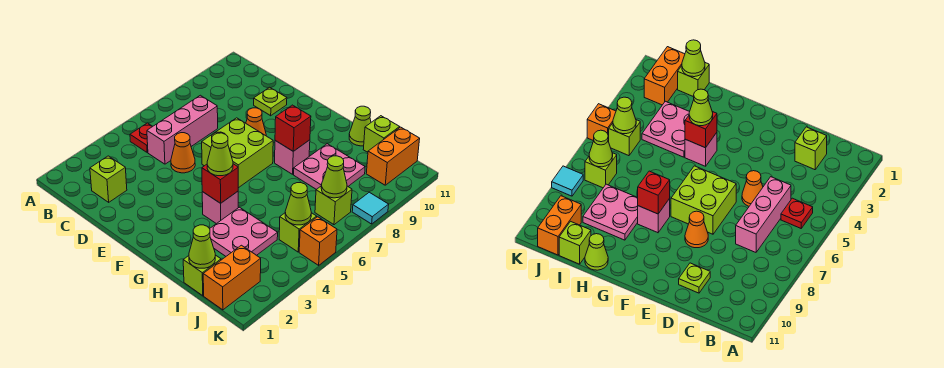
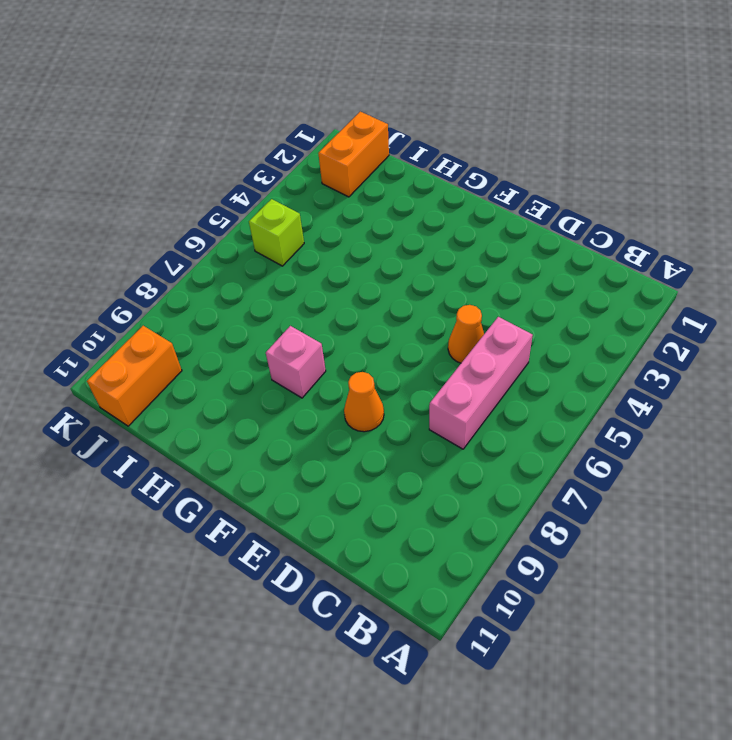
none -> red plate B5 level 1
none -> lime brick C2 level 1
none -> lime plate D10 level 1

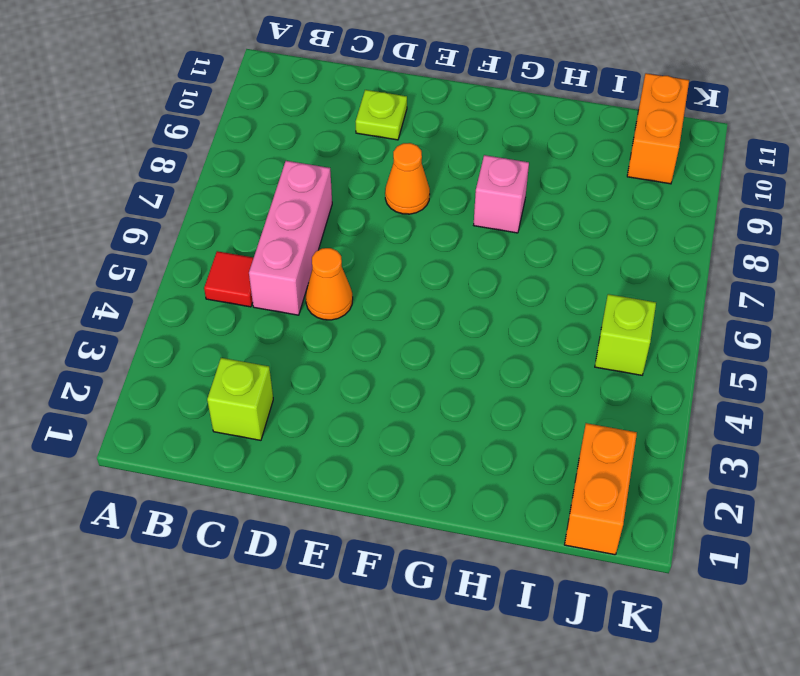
red tile B5 level 1 -> red plate B5 level 1
none -> lime brick E6:F7 level 1
none -> pink brick G4 level 1
none -> pink plate H3:I4 level 1

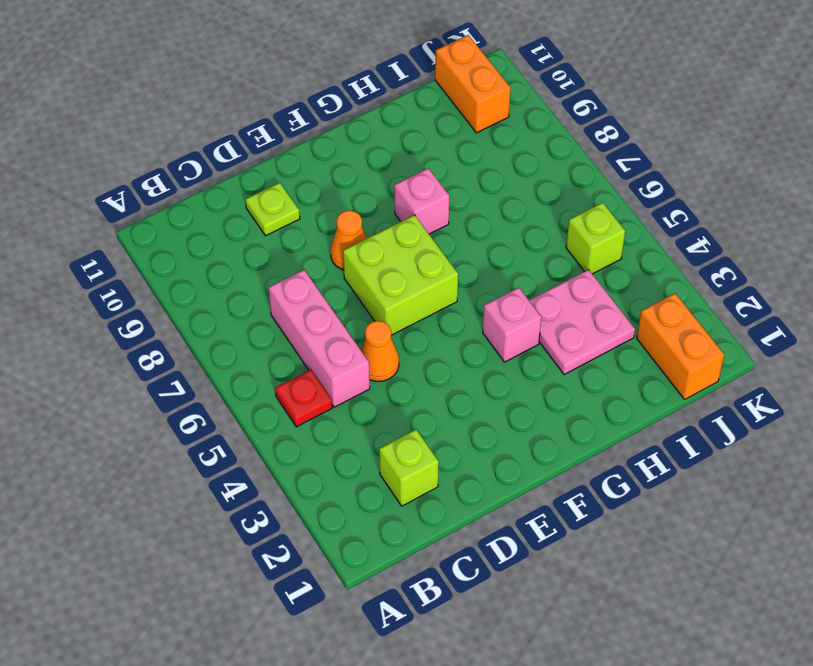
none -> pink plate H8:I9 level 1
none -> lime cone H11 level 1
none -> lime brick I1 level 1

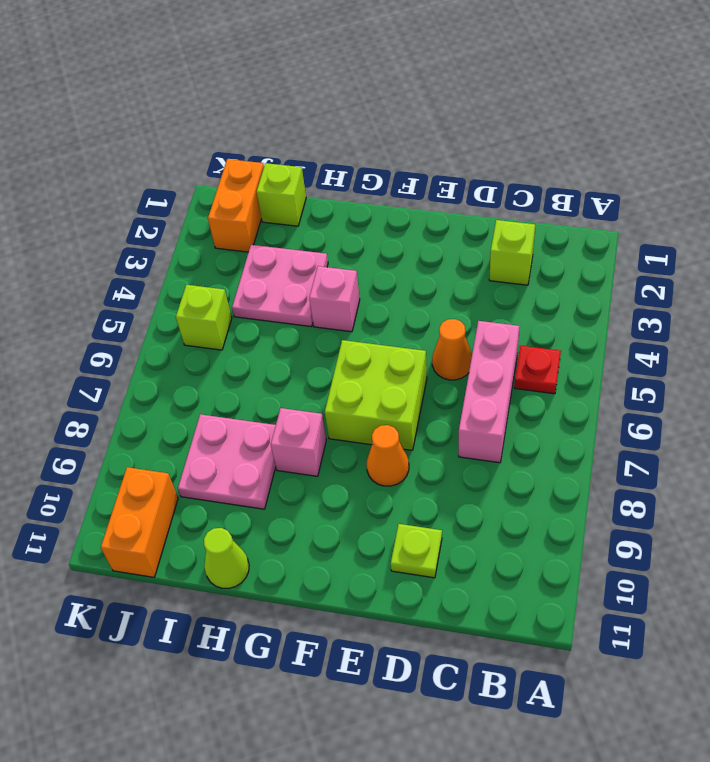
none -> lime brick I11 level 1
none -> lime brick J7 level 1
none -> orange brick K5 level 1

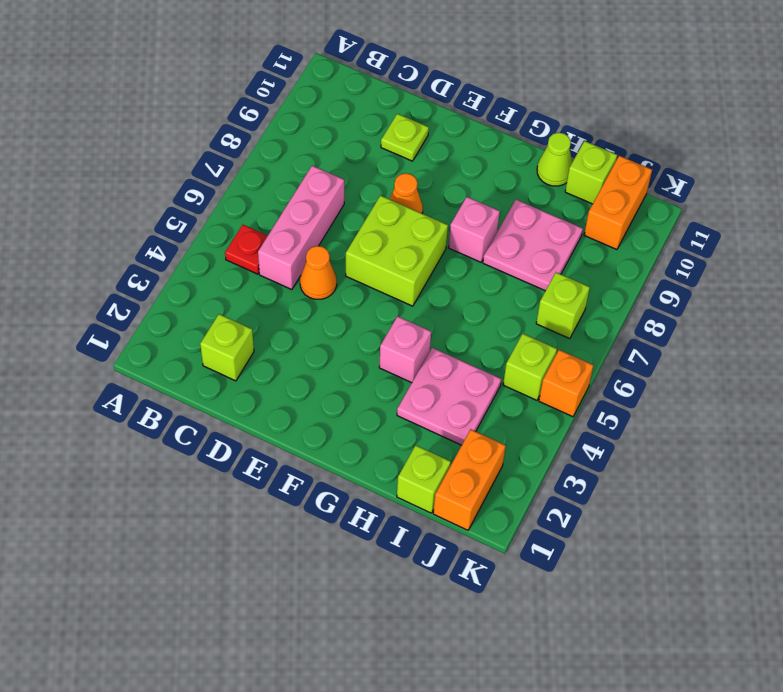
none -> cyan tile K8 level 1
none -> red brick G4 level 2
none -> red brick G8 level 2

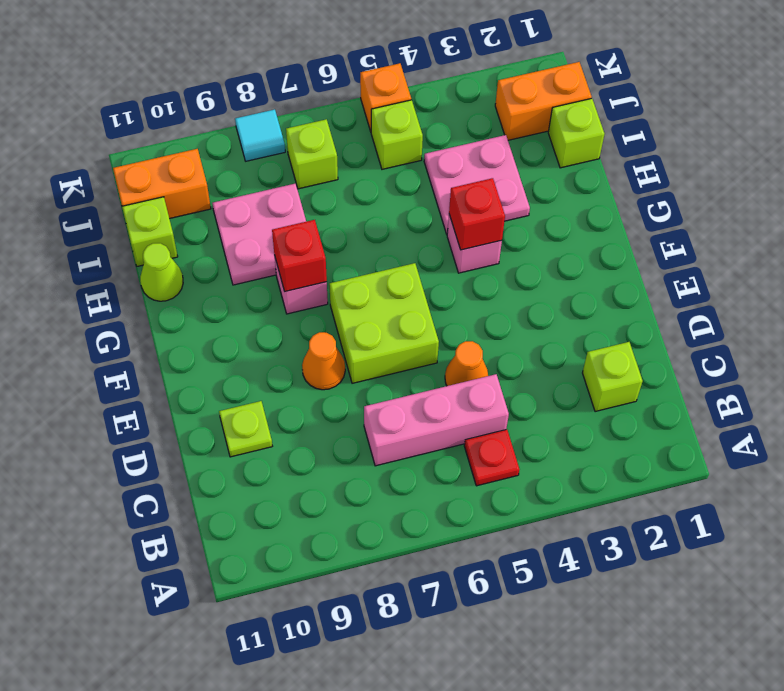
none -> lime cone I1 level 2
none -> lime cone J5 level 2
none -> lime cone J7 level 2

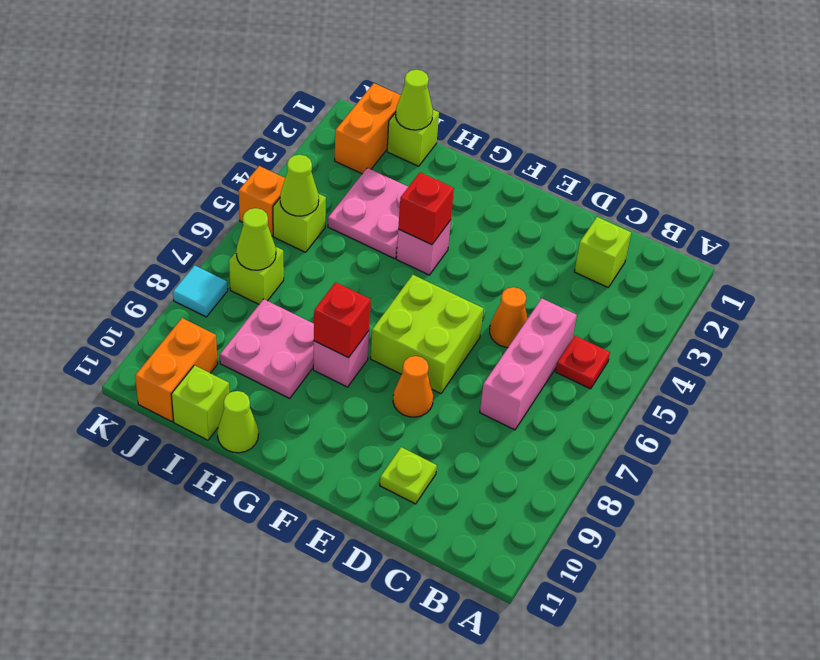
none -> lime cone G4 level 3

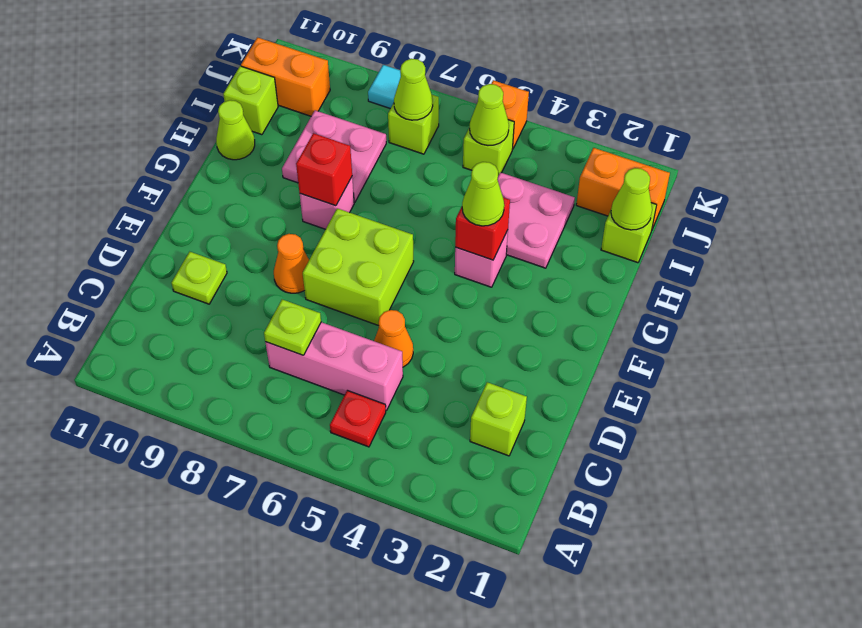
lime plate C7 level 2 -> none

